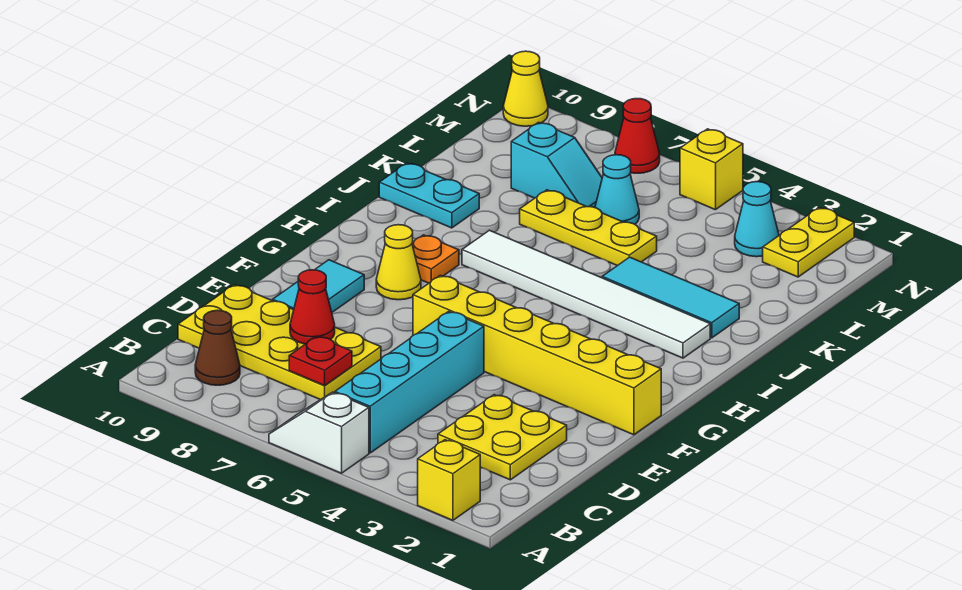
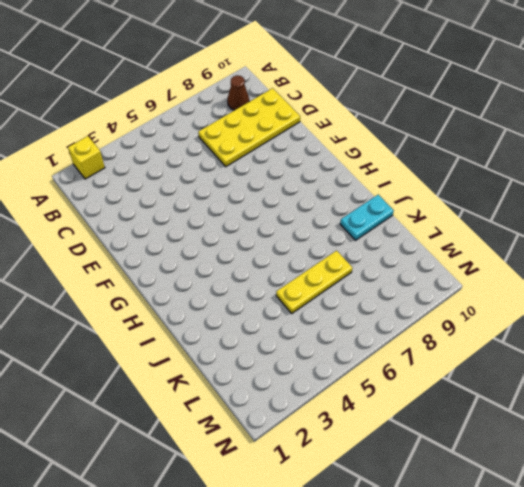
none -> white slope A5:A6 level 1 top 5
none -> cyan brick B5:E5 level 1
none -> yellow plate C2:D3 level 1

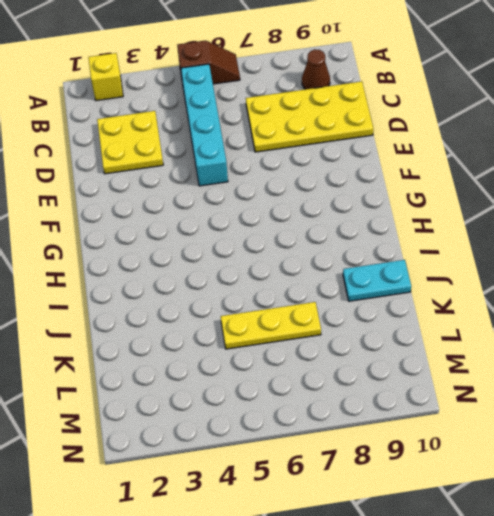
brown slope A5:A6 level 1 top 5 -> white slope A5:A6 level 1 top 5
none -> cyan tile E9:F9 level 1
none -> yellow brick F1:F6 level 1
none -> yellow cone G8 level 1

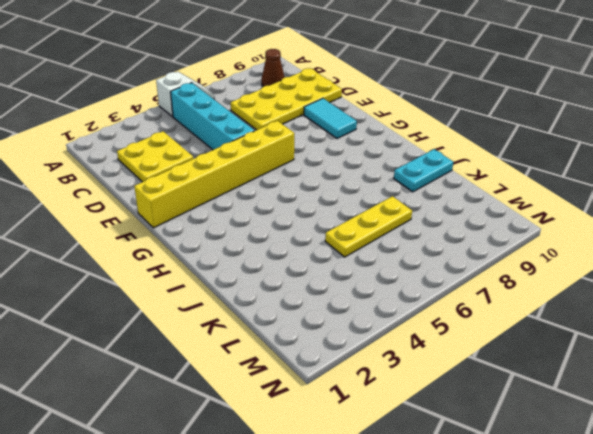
none -> yellow brick A2 level 1
none -> yellow cone G8 level 1
none -> orange plate H8 level 1

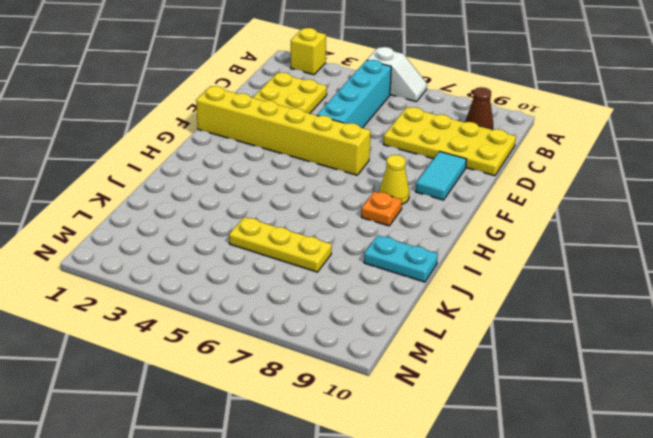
none -> white tile I2:I7 level 1
none -> cyan tile J2:J4 level 1
none -> cyan cone L6 level 1

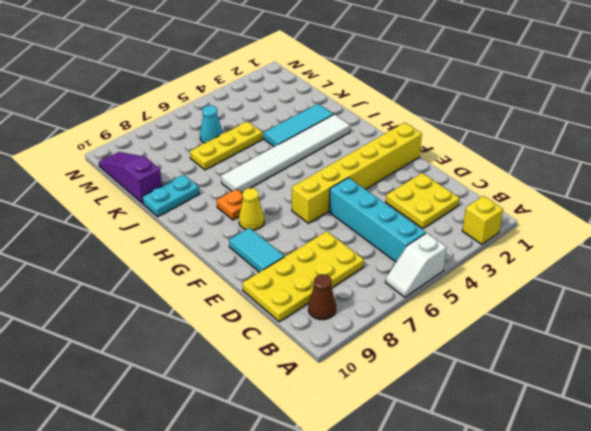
purple slope K10:M10 level 1 top K -> none
none -> cyan slope L7:L8 level 1 top 8
none -> yellow plate M2:N2 level 1
none -> cyan cone M3 level 1

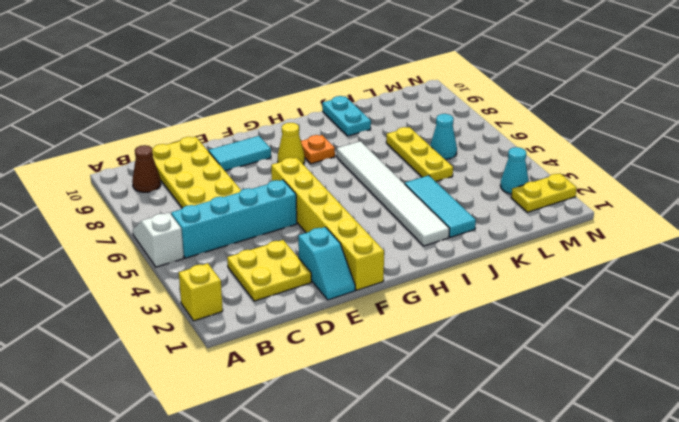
cyan slope E1:E2 level 1 top 2 -> cyan slope L7:L8 level 1 top 8
none -> yellow brick N5 level 1
none -> red cone N7 level 1
none -> yellow cone N10 level 1

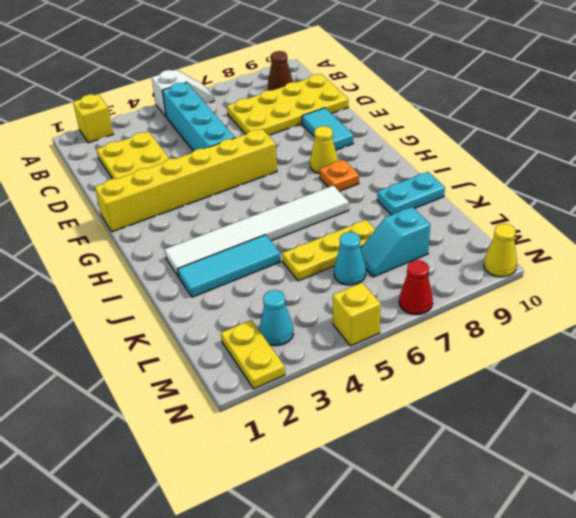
none -> red plate C7 level 2
none -> red cone D8 level 2

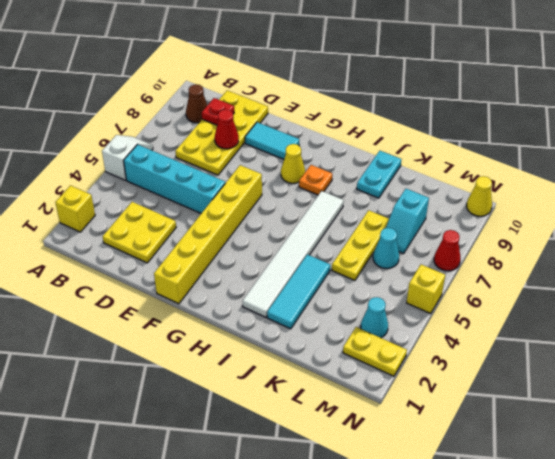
red plate C9 level 2 -> red plate C7 level 2

